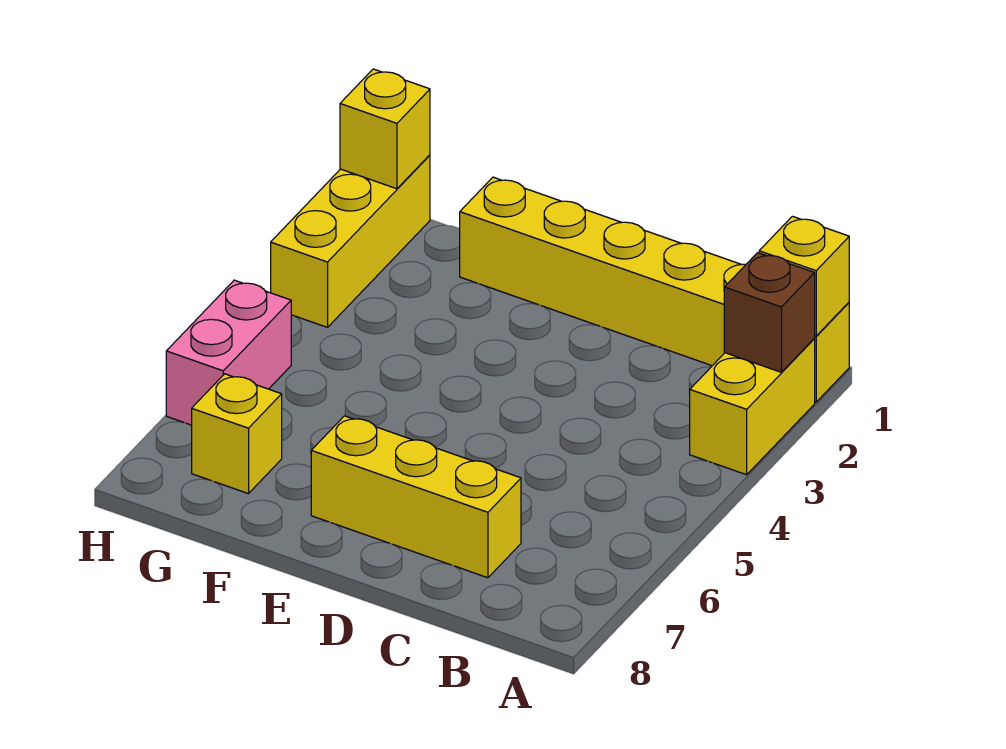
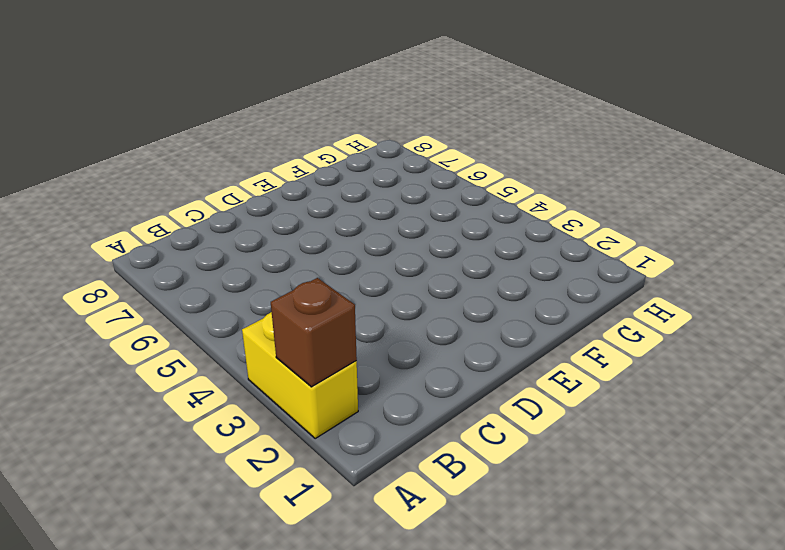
none -> yellow brick A1:F1 level 1
none -> yellow brick C7:E7 level 1

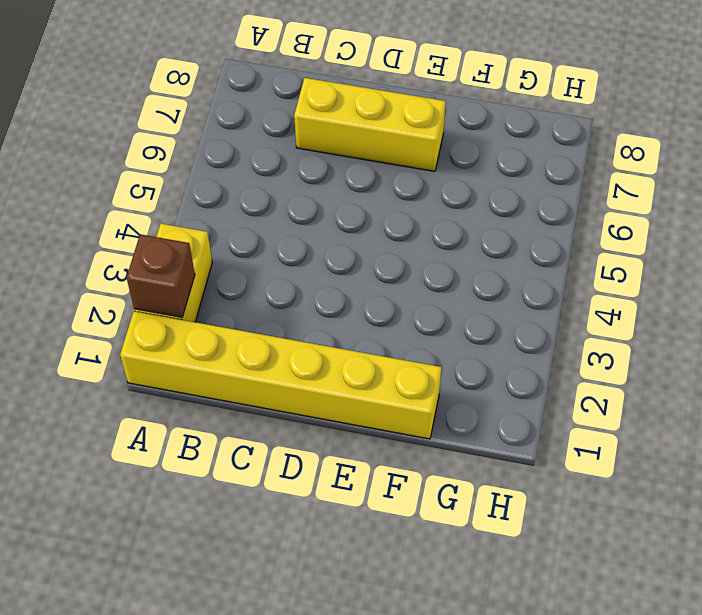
none -> yellow brick G7 level 1
none -> yellow brick H1:H3 level 1

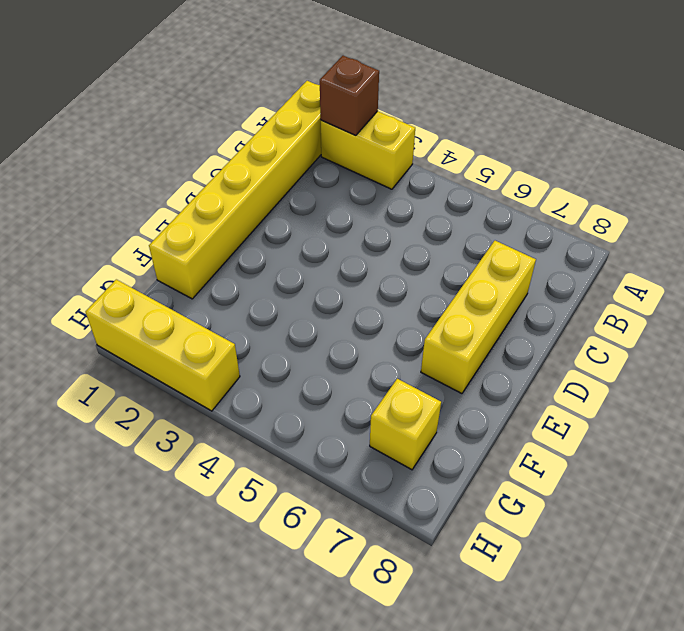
none -> pink brick H5:H6 level 1
none -> yellow brick A1 level 2

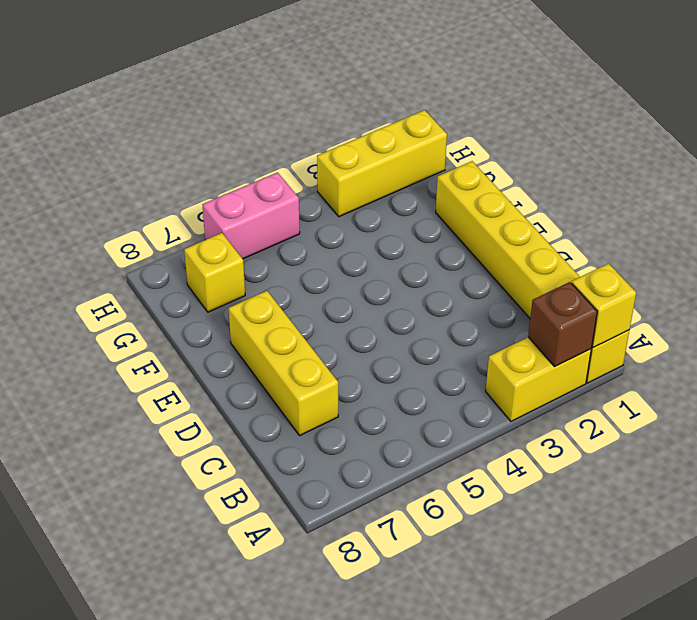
none -> yellow brick H1 level 2

